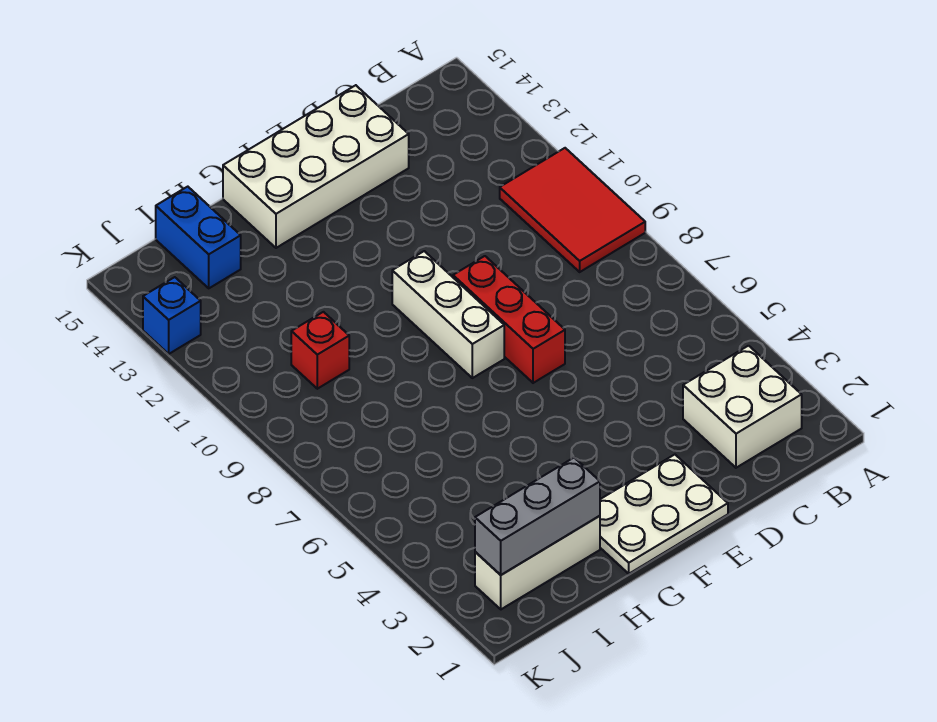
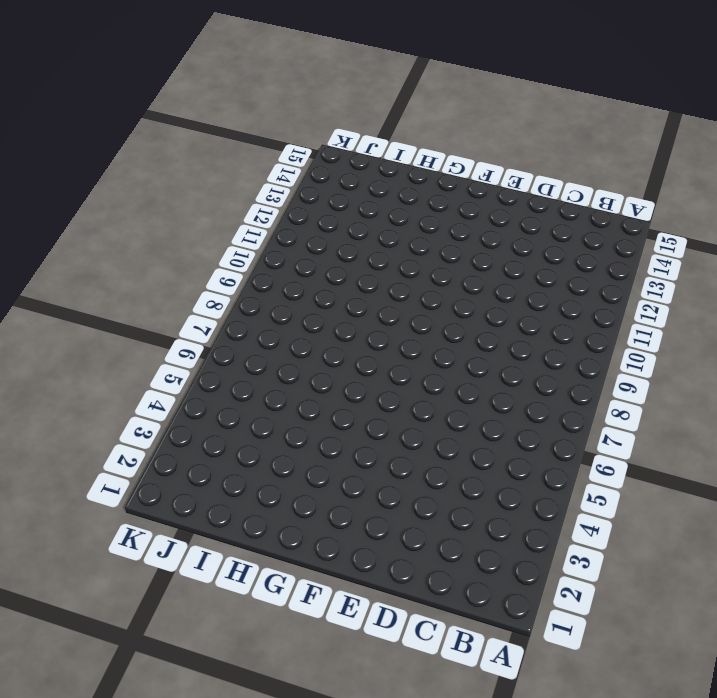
none -> red tile A9:B11 level 1
none -> white brick B2:C3 level 1

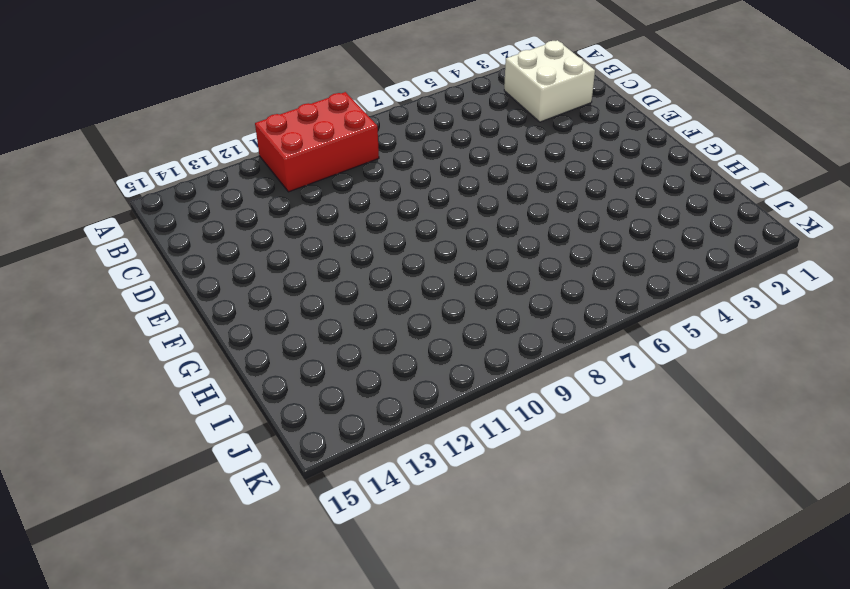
red brick A9:B11 level 1 -> red tile A9:B11 level 1
none -> white brick D14:G15 level 1
none -> white plate E1:G2 level 1

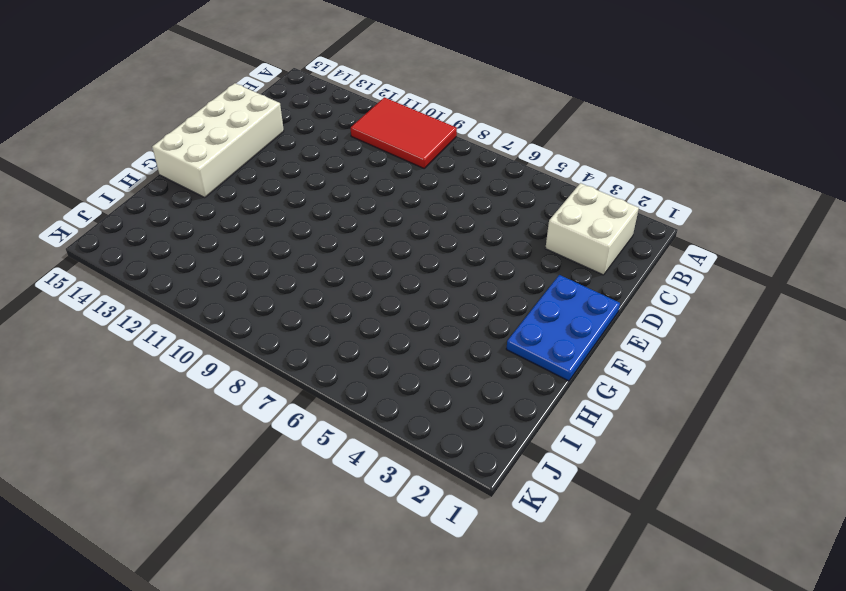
blue plate E1:G2 level 1 -> white plate E1:G2 level 1
none -> red brick E7:E9 level 1
none -> white brick F8:F10 level 1

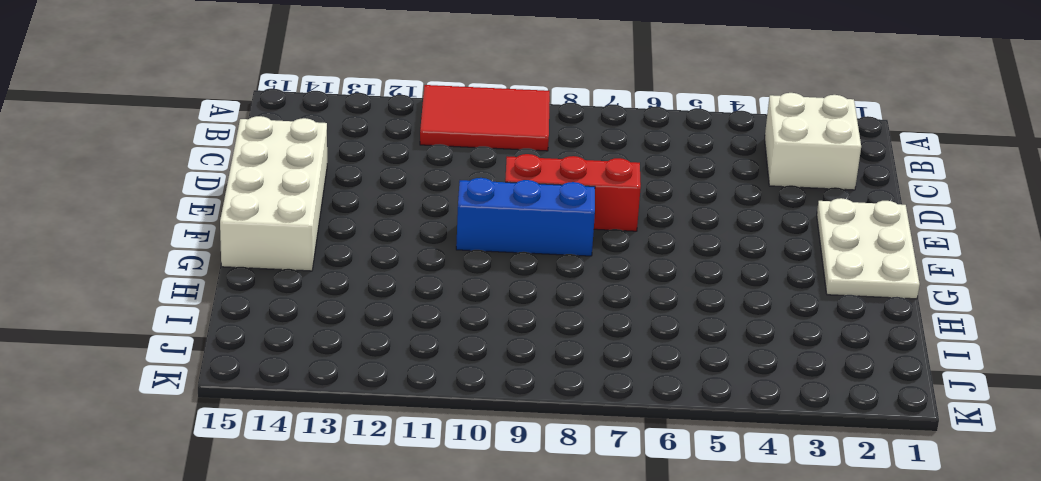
blue brick F8:F10 level 1 -> white brick F8:F10 level 1
none -> white brick H2:J2 level 1
none -> red brick I10 level 1

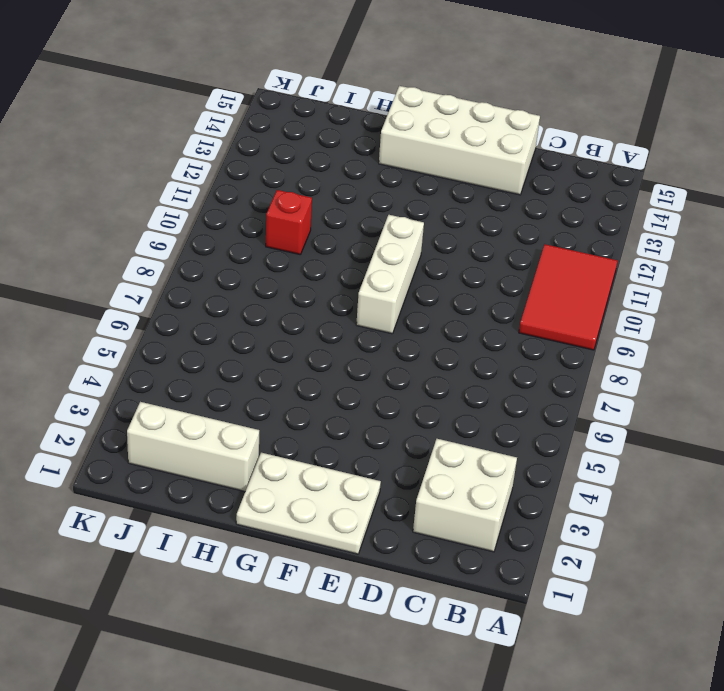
none -> red brick E7:E9 level 1
none -> blue brick I14:I15 level 1

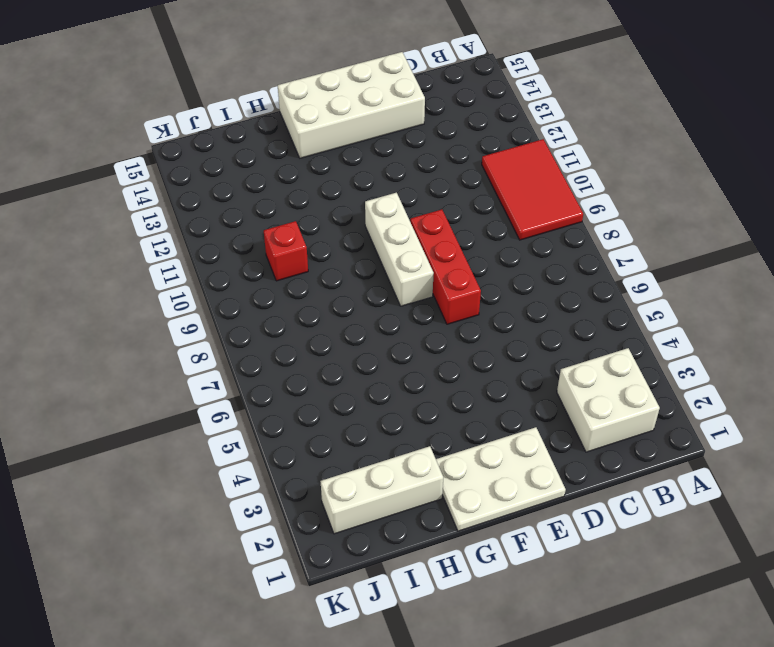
none -> blue brick I14:I15 level 1
none -> blue brick K13 level 1

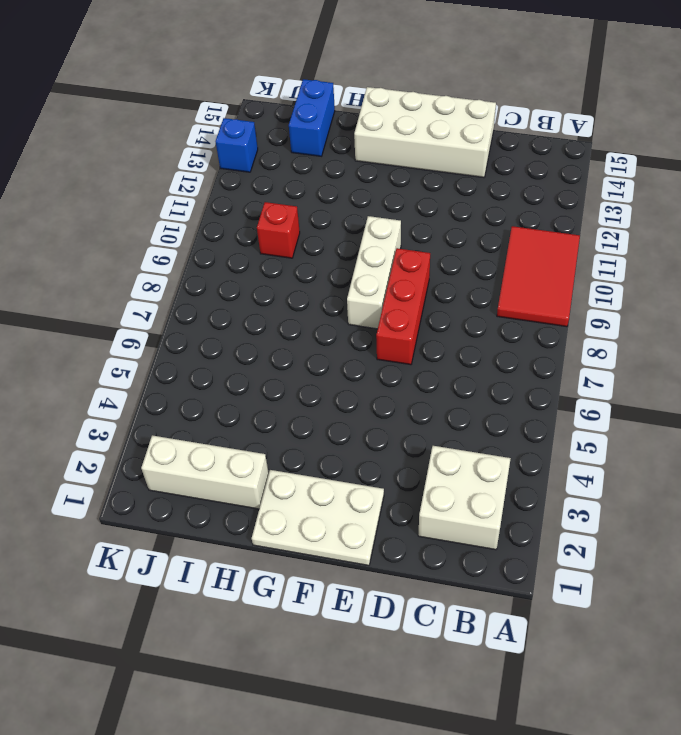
none -> grey brick H2:J2 level 2

